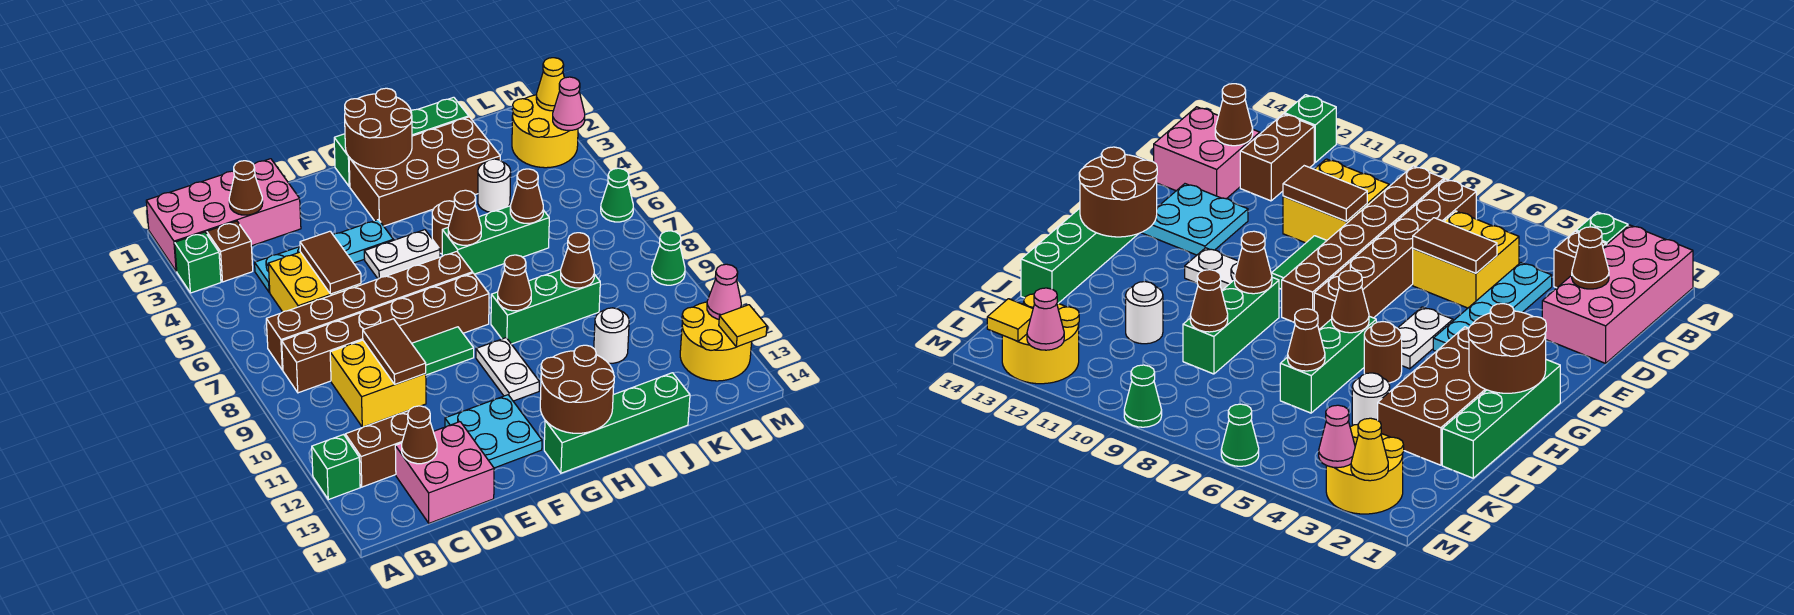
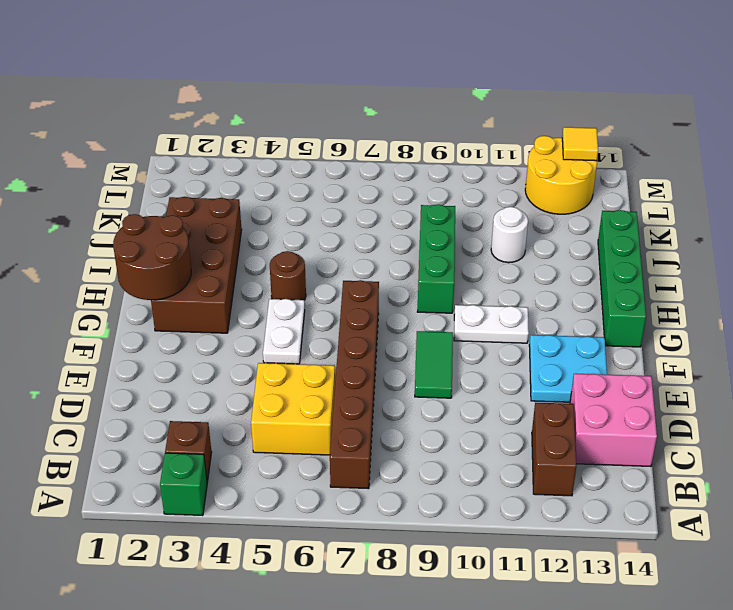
none -> pink brick A1:D2 level 1
none -> green brick A12 level 1
none -> brown brick B8:G8 level 1
none -> cyan plate C4:F4 level 1

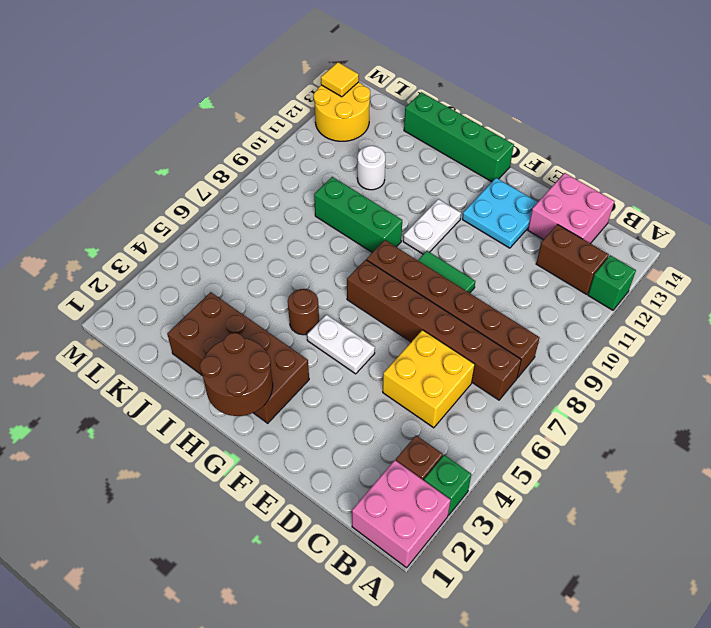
pink brick A1:B2 level 1 -> pink brick A1:D2 level 1
none -> cyan plate C4:F4 level 1
none -> yellow brick C9:D10 level 1
none -> green brick G1:J1 level 1
none -> green brick H6:J6 level 1

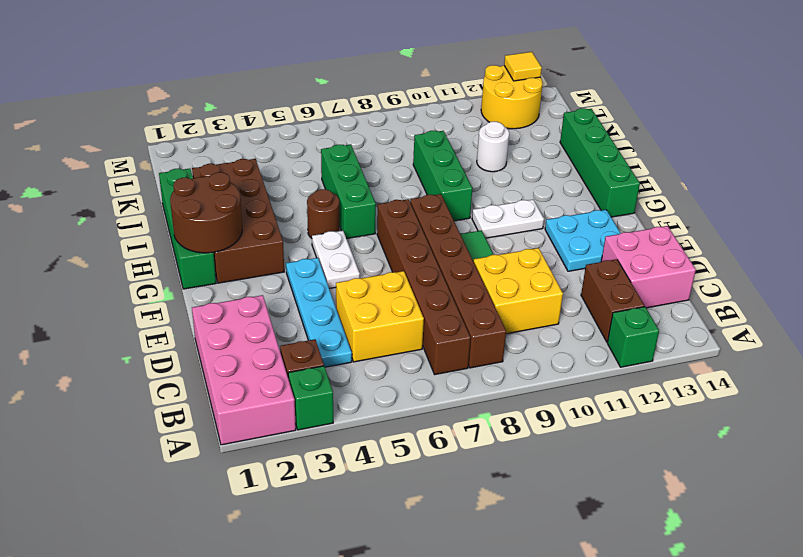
none -> white round brick J4 level 1
none -> yellow round brick L2:M3 level 1
none -> green cone M6 level 1
none -> green cone M9 level 1

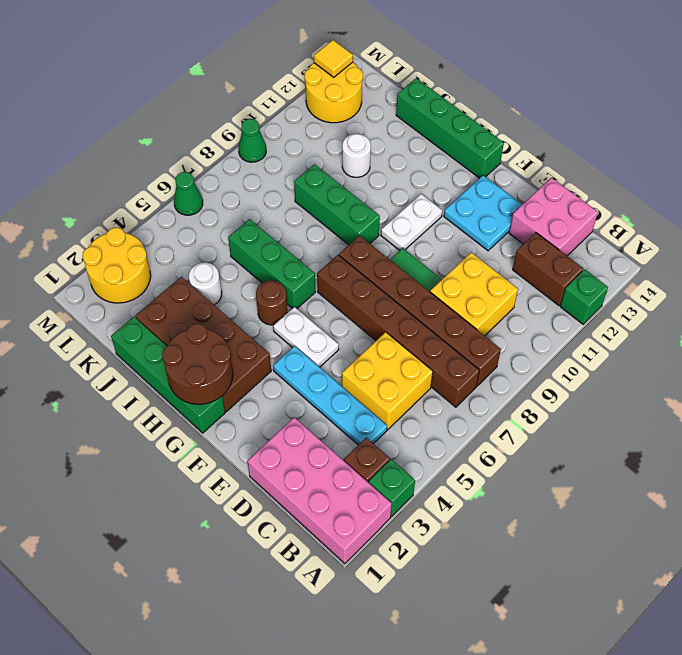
none -> brown cone C2 level 2
none -> brown cone C13 level 2
none -> brown tile D5:D6 level 2
none -> brown tile D9:D10 level 2

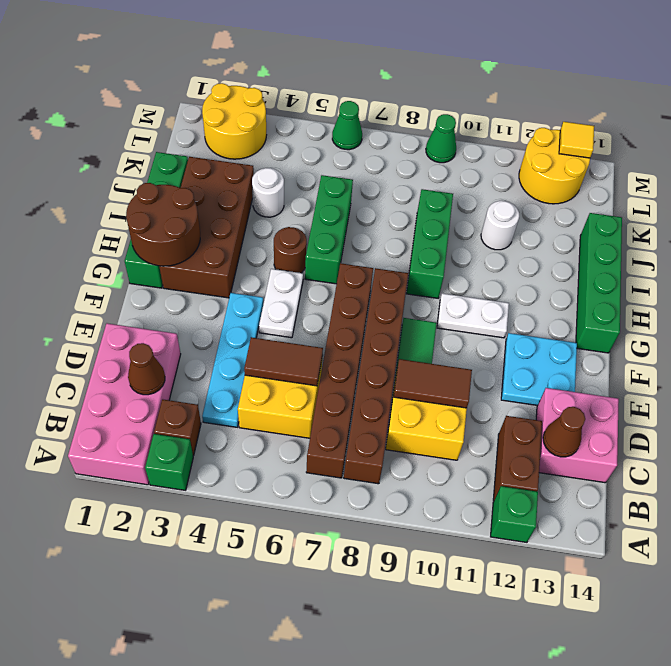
none -> brown round brick G13:H14 level 2
none -> brown cone H6 level 2
none -> brown cone H9 level 2
none -> brown cone J6 level 2

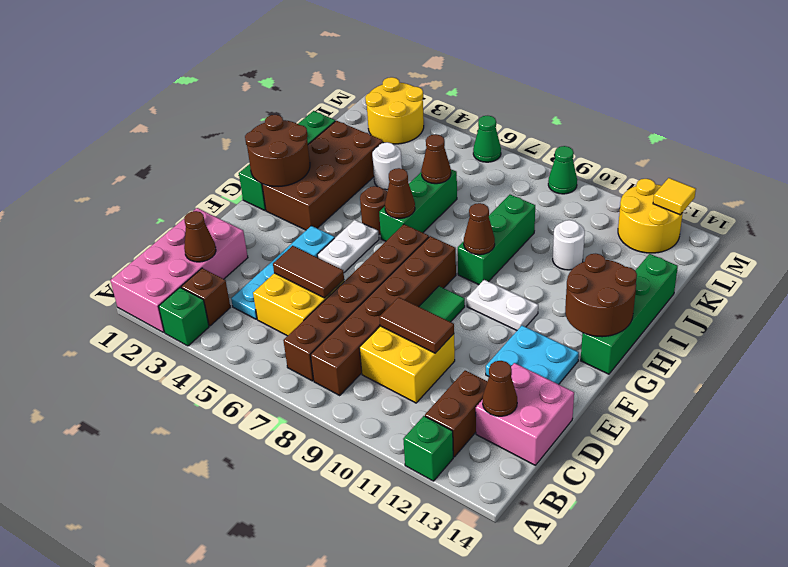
none -> brown cone J9 level 2
none -> yellow cone M2 level 2
none -> pink cone M3 level 2
none -> pink cone M12 level 2

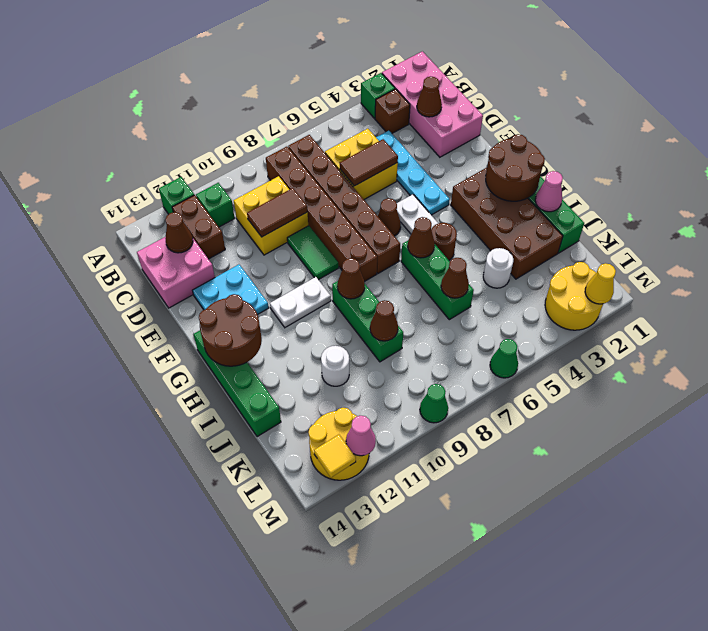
green brick B11 level 1 -> none
brown cone F6 level 1 -> none
pink cone I1 level 2 -> pink cone M3 level 2

